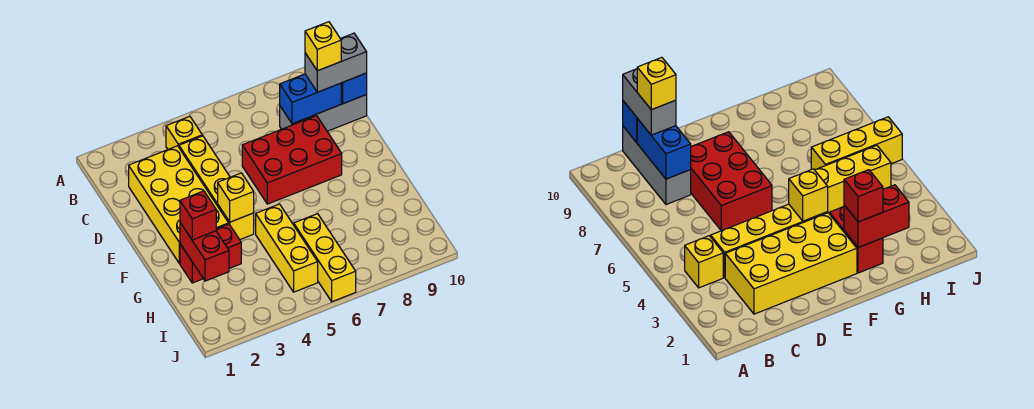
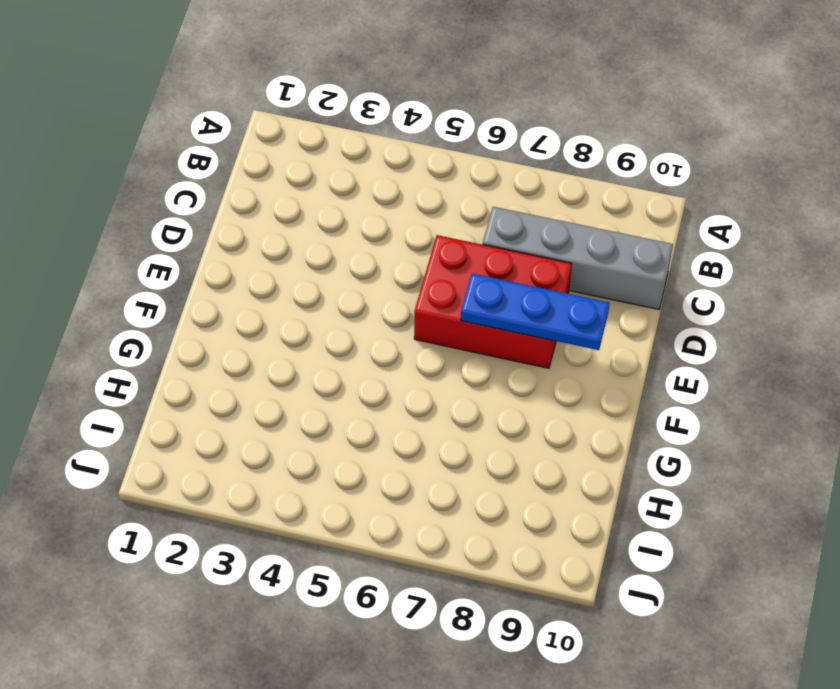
grey brick C7:C10 level 1 -> grey brick C8:C10 level 1
blue plate E7:E9 level 2 -> none
none -> yellow brick B4 level 1
none -> yellow brick C2:F3 level 1
none -> yellow brick C4:F4 level 1

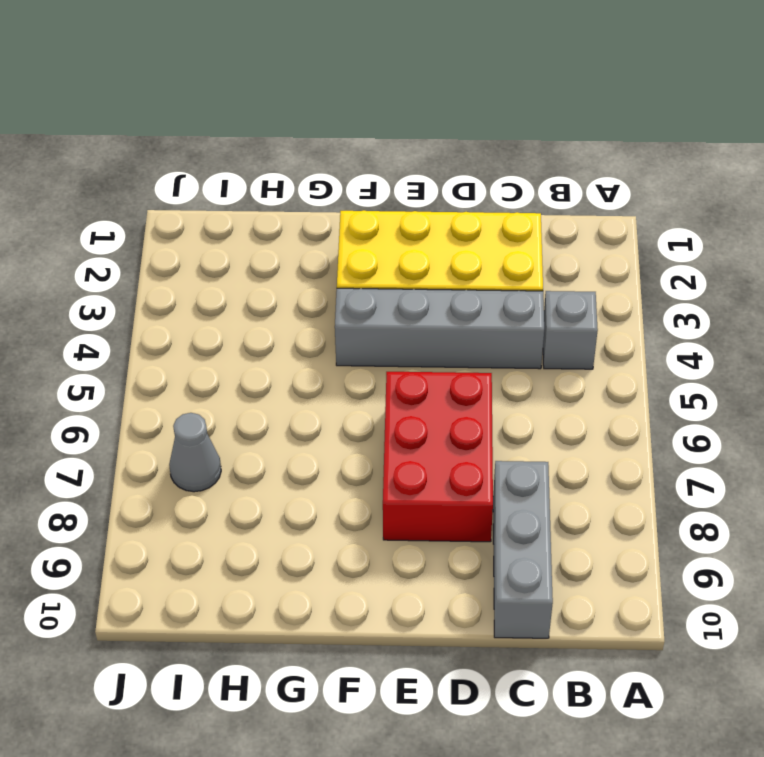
grey brick B4 level 1 -> yellow brick B4 level 1
grey brick C4:F4 level 1 -> yellow brick C4:F4 level 1
grey cone I7 level 1 -> none
none -> red brick G2:G3 level 1
none -> yellow brick G5:I5 level 1
none -> yellow brick H6:J6 level 1

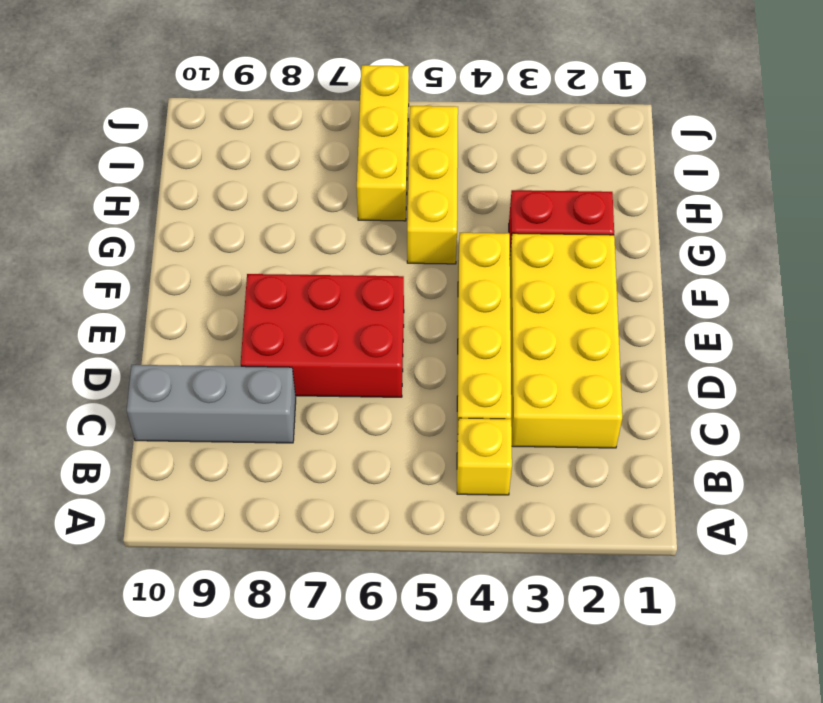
none -> blue brick C8:C9 level 2
none -> blue brick C10 level 2
none -> yellow brick F4 level 2

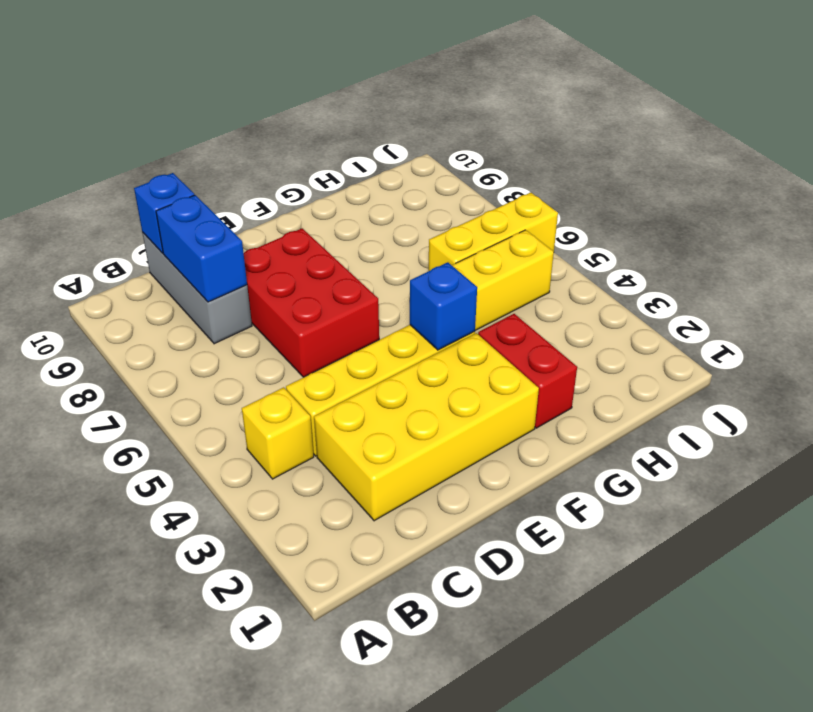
blue brick F4 level 2 -> yellow brick F4 level 2
none -> red brick G2:H2 level 2
none -> grey brick C9:C10 level 3
none -> red brick G2 level 3

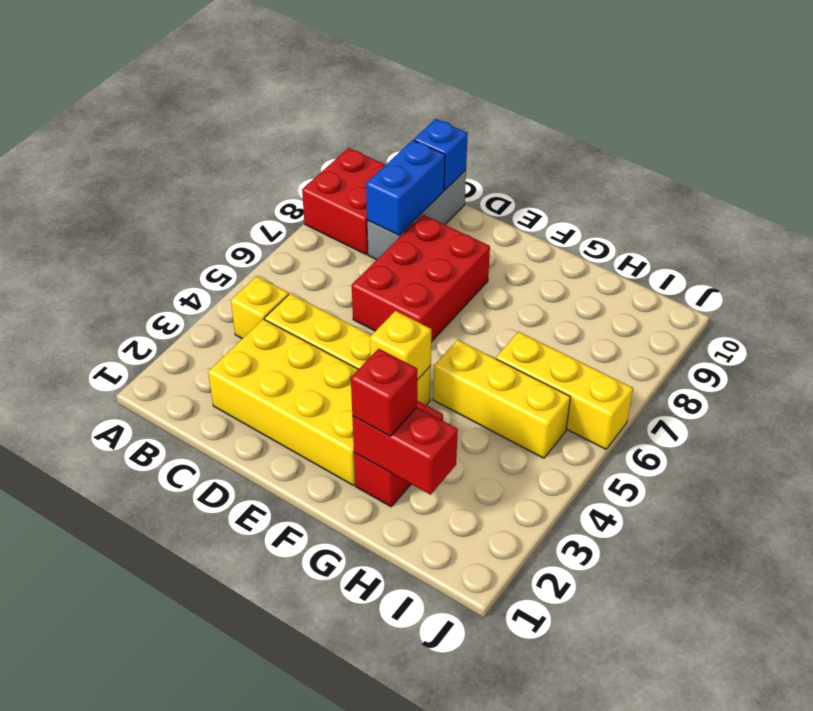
red brick A8:B9 level 1 -> none
none -> grey brick C9:C10 level 3
none -> yellow brick C9 level 4

